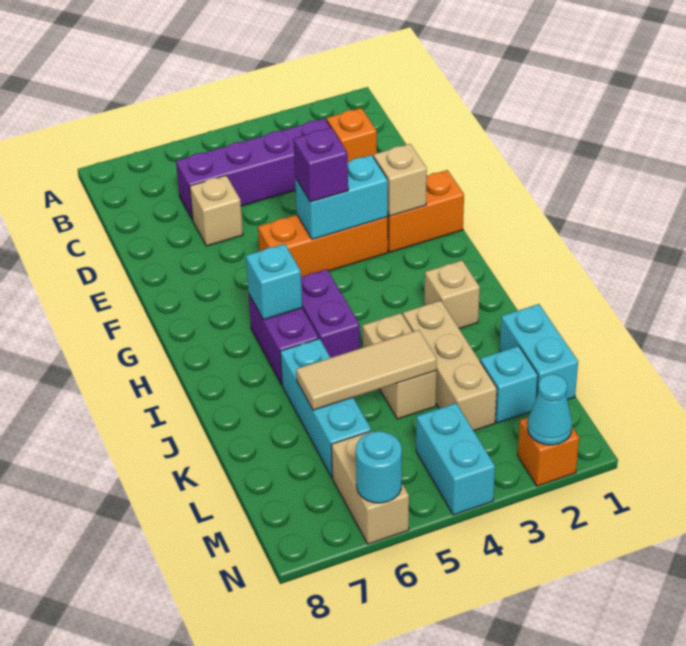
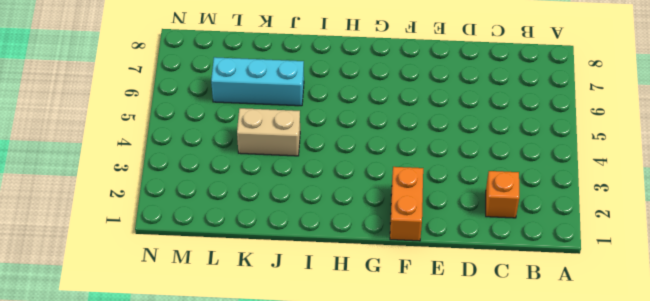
none -> purple brick C3:C6 level 1
none -> tan brick D6 level 1
none -> orange brick F3:F5 level 1

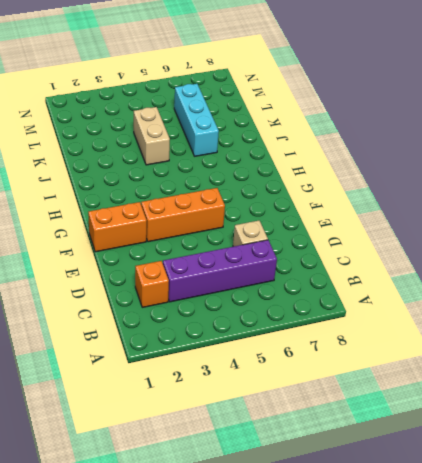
none -> purple brick H5:I5 level 1
none -> purple brick H6:I6 level 1
none -> tan brick I2 level 1

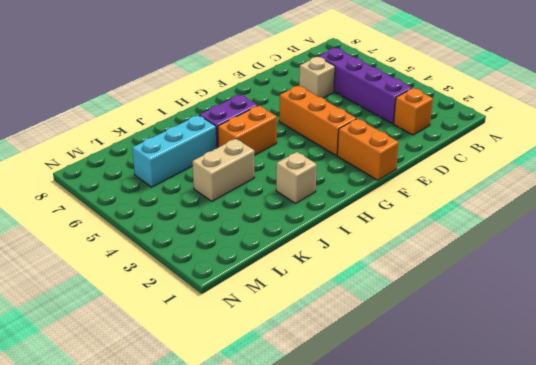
orange brick H5:I5 level 1 -> purple brick H5:I5 level 1
none -> tan brick J3:L3 level 1
none -> cyan brick K1:L1 level 1
none -> cyan brick L2 level 1

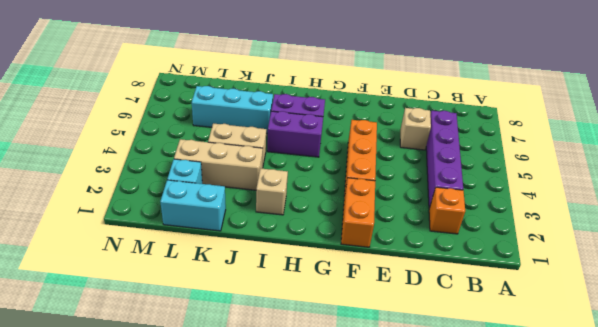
none -> cyan brick M4:N4 level 1
none -> tan brick M6:N6 level 1
none -> orange brick N2 level 1

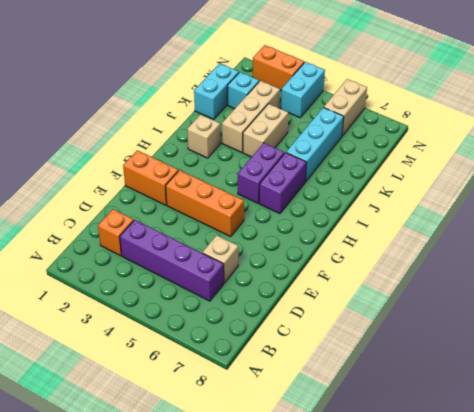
orange brick N2:N3 level 1 -> orange brick N2 level 1
none -> tan brick F2 level 2
none -> cyan brick F3:F4 level 2
none -> cyan brick H6 level 2

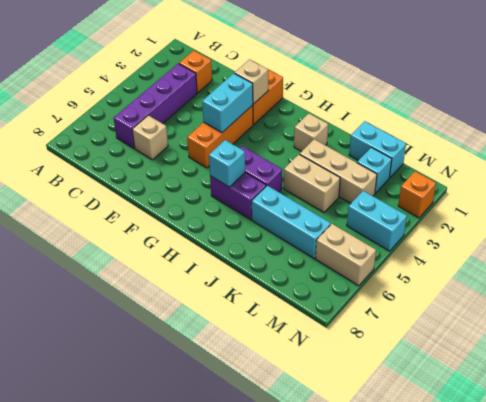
none -> tan tile K4:K6 level 2
none -> cyan cone N2 level 2
none -> cyan round brick N6 level 2

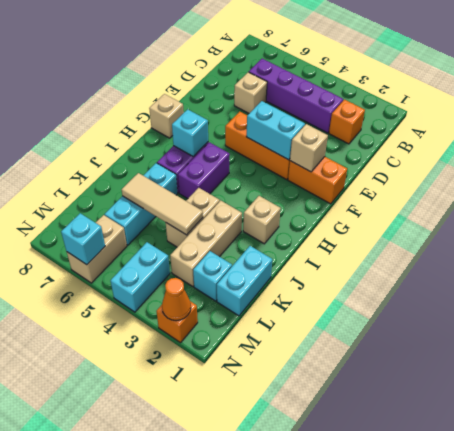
tan brick G8 level 1 -> none
orange cone N2 level 2 -> cyan cone N2 level 2
cyan brick N6 level 2 -> cyan round brick N6 level 2
none -> purple brick F4 level 3

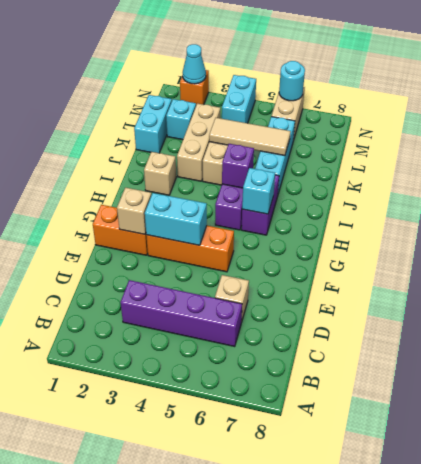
purple brick I5 level 2 -> purple brick F4 level 3
none -> orange brick C2 level 1

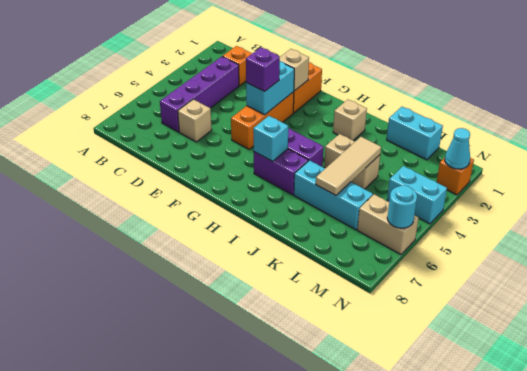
none -> tan brick J3:L3 level 1
none -> cyan brick L2 level 1

